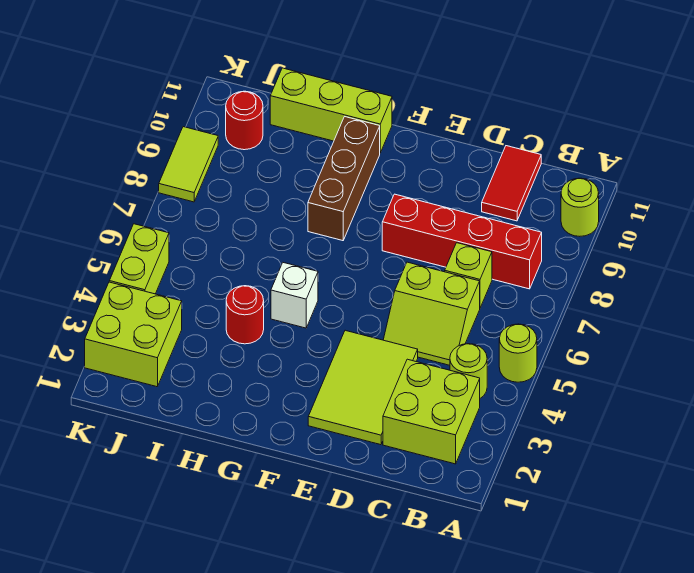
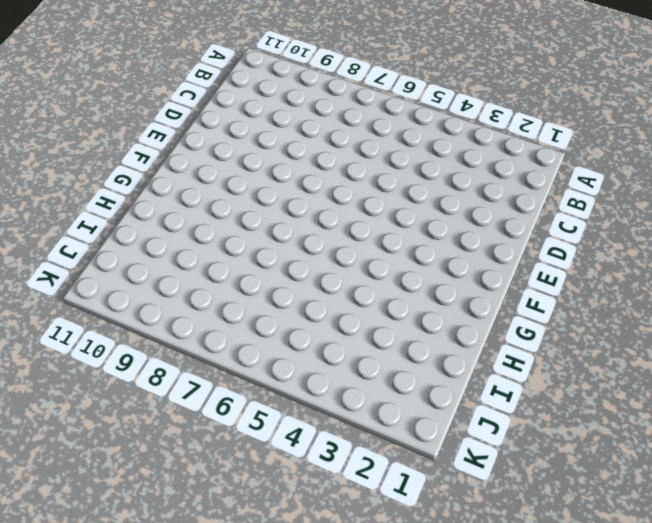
none -> lime round brick A5 level 1
none -> lime round brick A10 level 1
none -> lime brick B2:C3 level 1

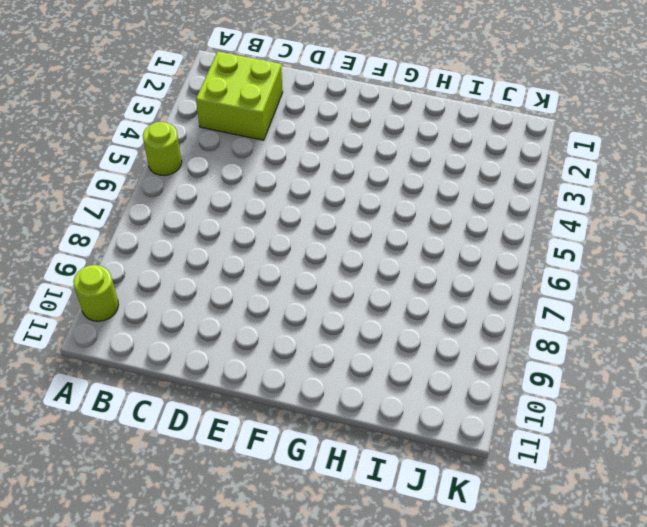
none -> lime round brick B4 level 1
none -> red brick B8:E8 level 1
none -> lime slope C5:D6 level 1 top 6

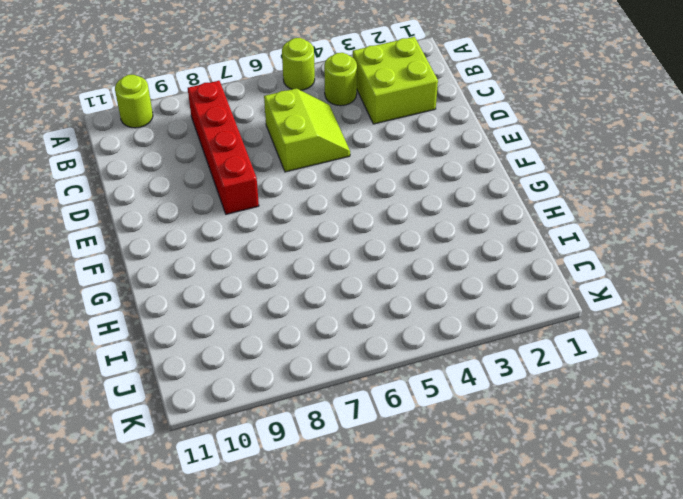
none -> lime brick C7 level 1
none -> red tile C10:C11 level 1
none -> lime tile D2:E4 level 1

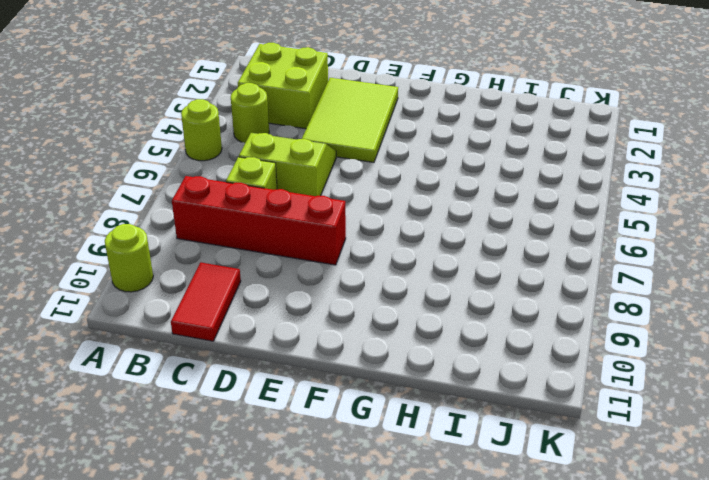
none -> white brick G5 level 1
none -> brown brick G8:G10 level 1
none -> lime brick G11:I11 level 1

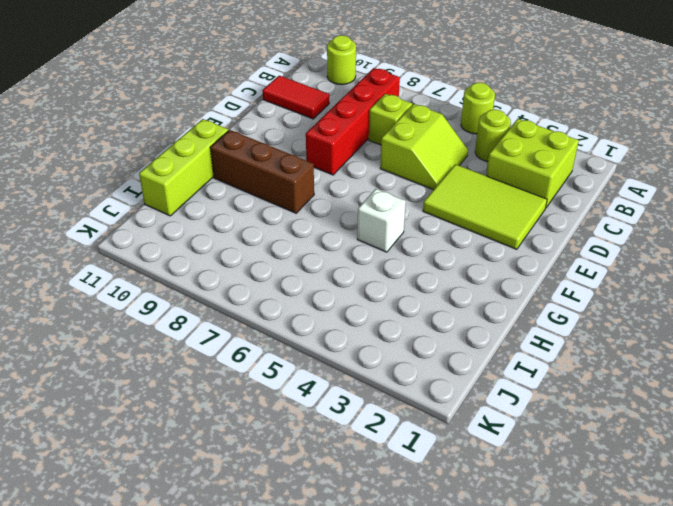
none -> red round brick H4 level 1
none -> lime brick J2:K3 level 1
none -> red round brick J10 level 1

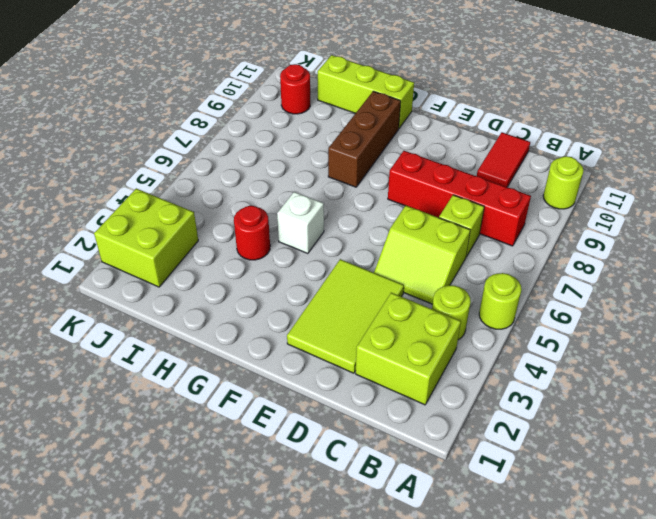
none -> lime brick K4:K5 level 1
none -> lime tile K8:K9 level 1

